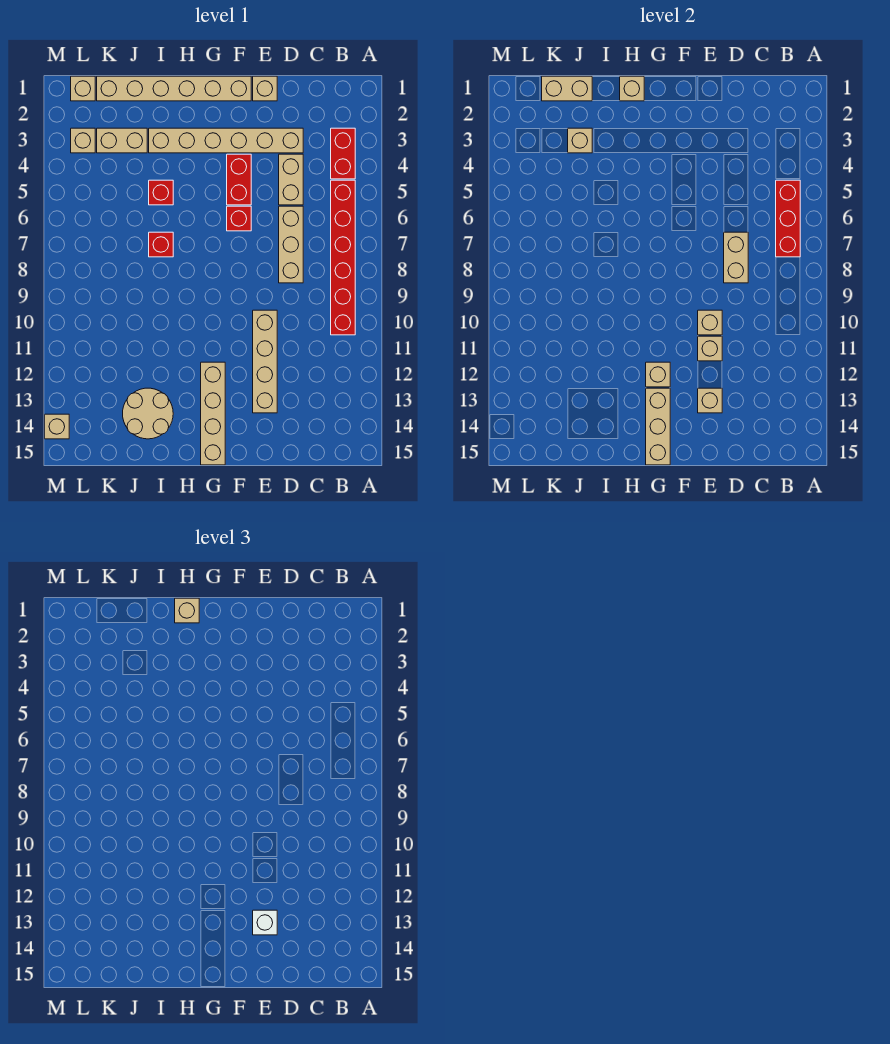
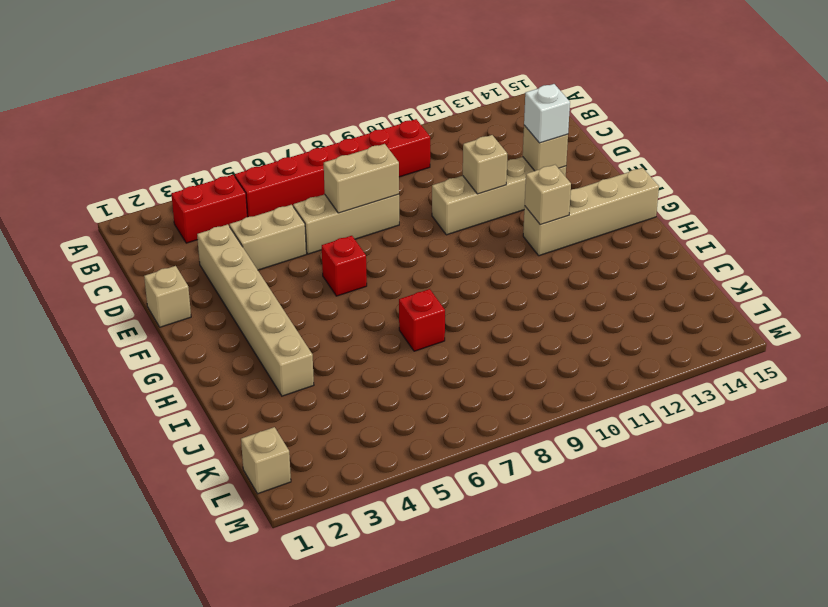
none -> tan brick F1:K1 level 1
none -> red brick F4:F5 level 1
none -> red brick I5 level 1
none -> tan round brick I13:J14 level 1

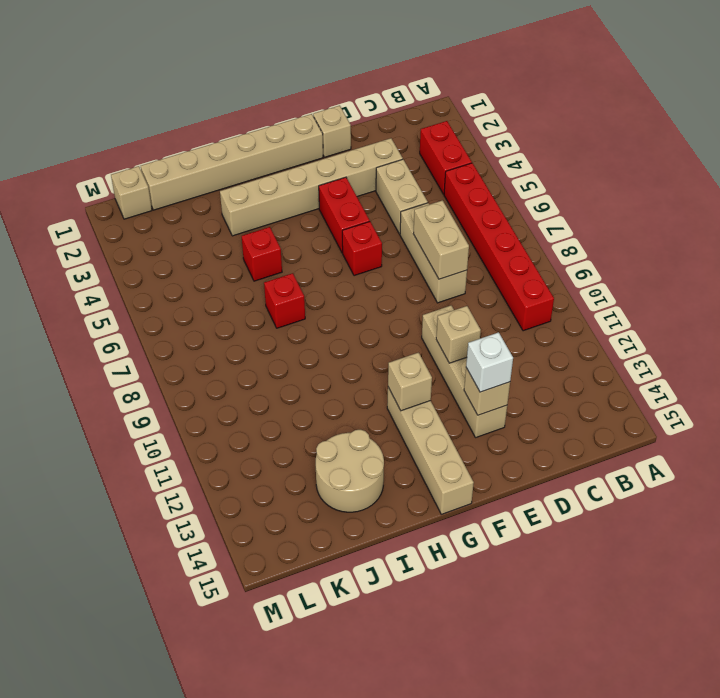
none -> tan brick J3:K3 level 1
none -> tan brick L3 level 1
none -> tan brick M14 level 1
none -> red brick B5:B7 level 2

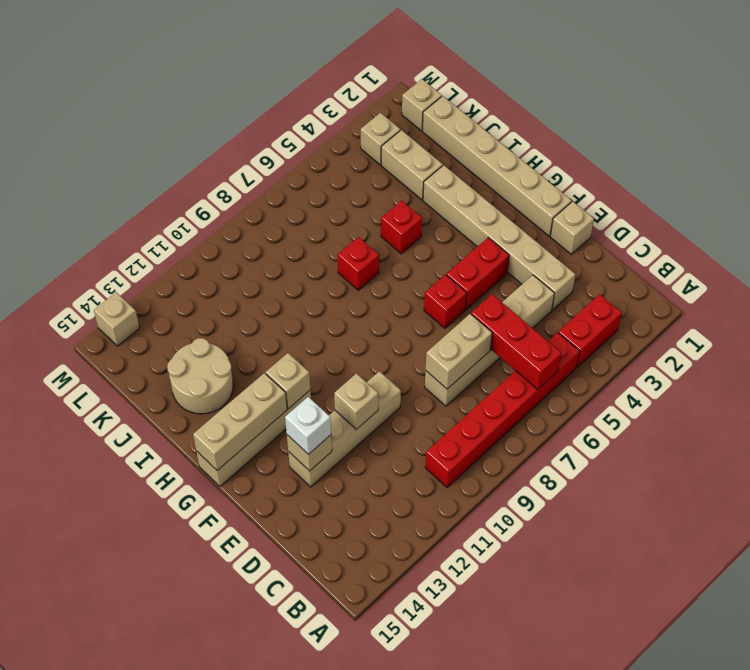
red brick B6:D6 level 2 -> red brick B5:B7 level 2
none -> tan brick E10 level 2
none -> tan brick H1 level 2
none -> tan brick J1:K1 level 2
none -> tan brick J3 level 2

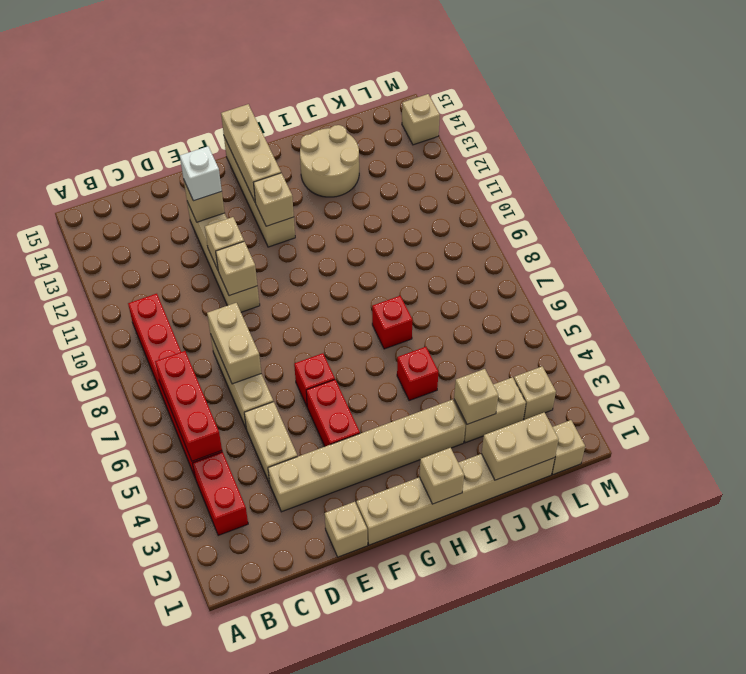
none -> tan brick H1 level 3

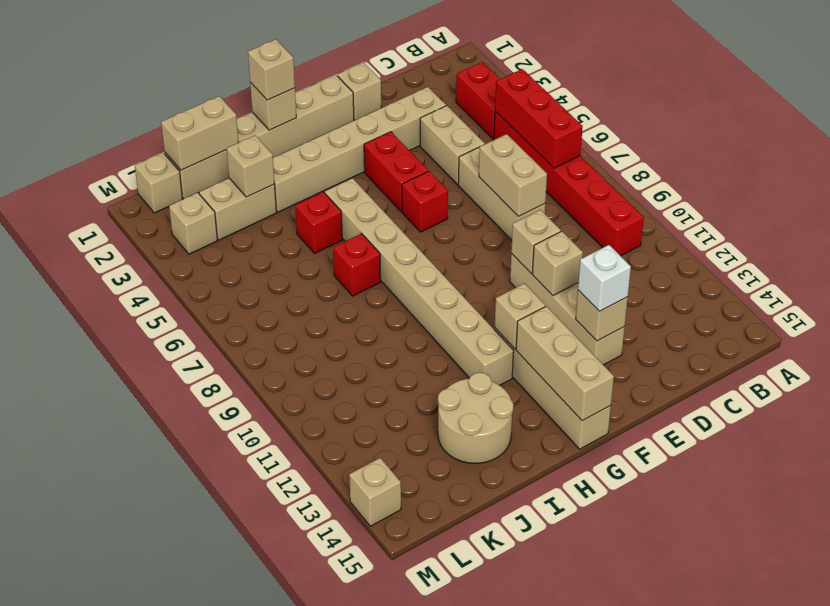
tan brick H5:H12 level 1 -> none

